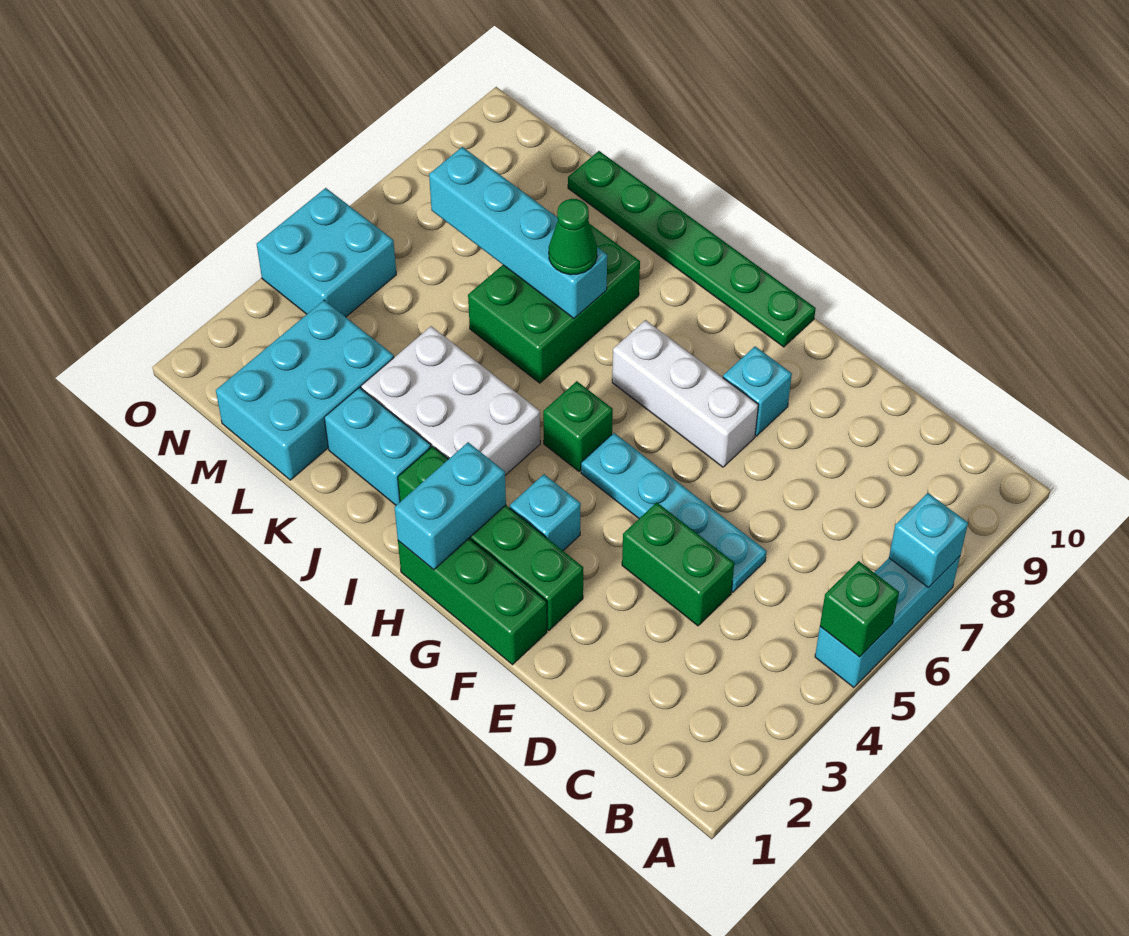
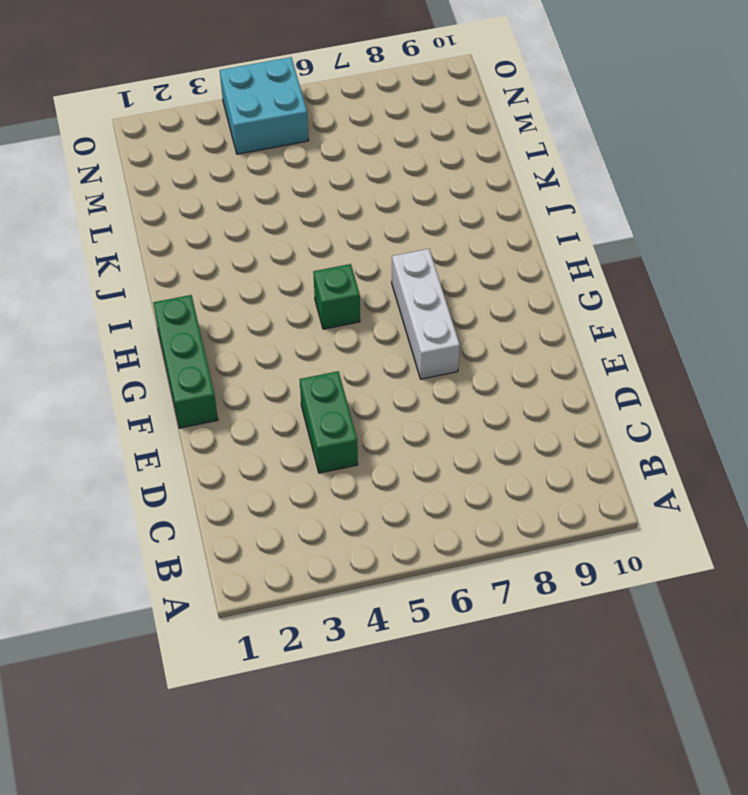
none -> cyan brick A5:A7 level 1
none -> cyan plate D5:G5 level 1
none -> green brick F2:I2 level 1

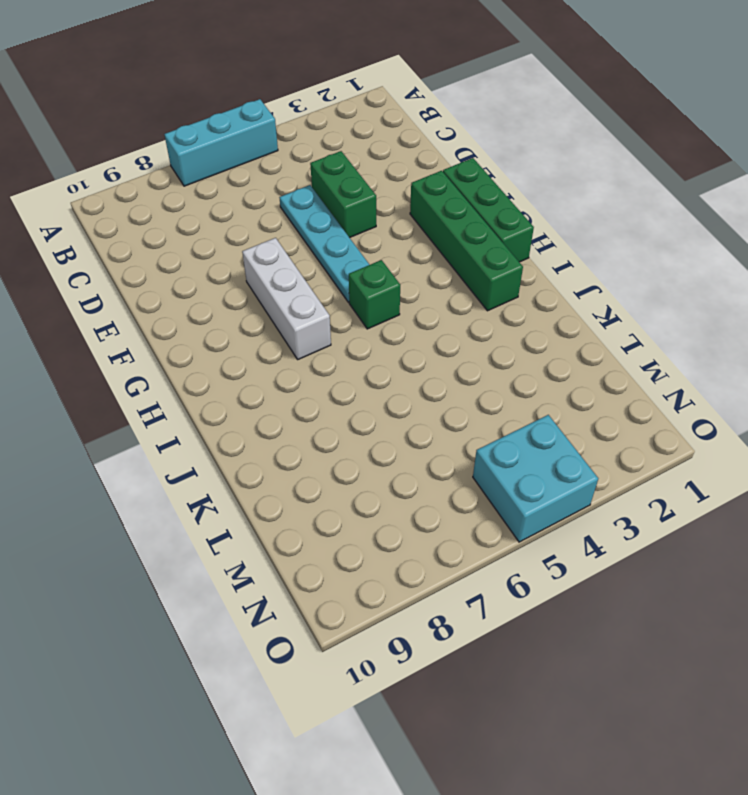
none -> cyan brick F8 level 1
none -> cyan brick G3 level 1
none -> green plate G10:L10 level 1

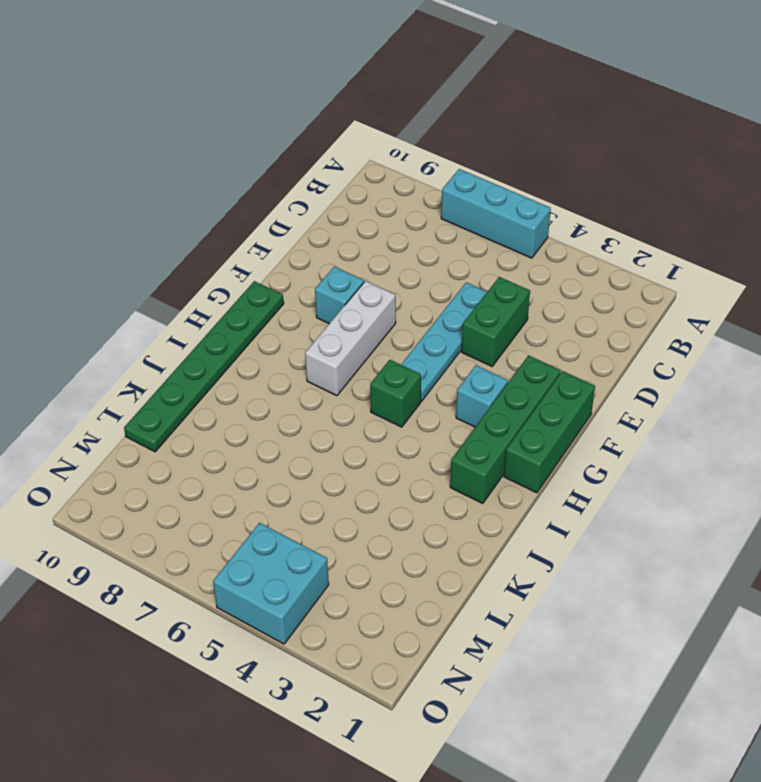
none -> white brick I3:K4 level 1
none -> cyan brick J2:K2 level 1
none -> green brick J6:K8 level 1

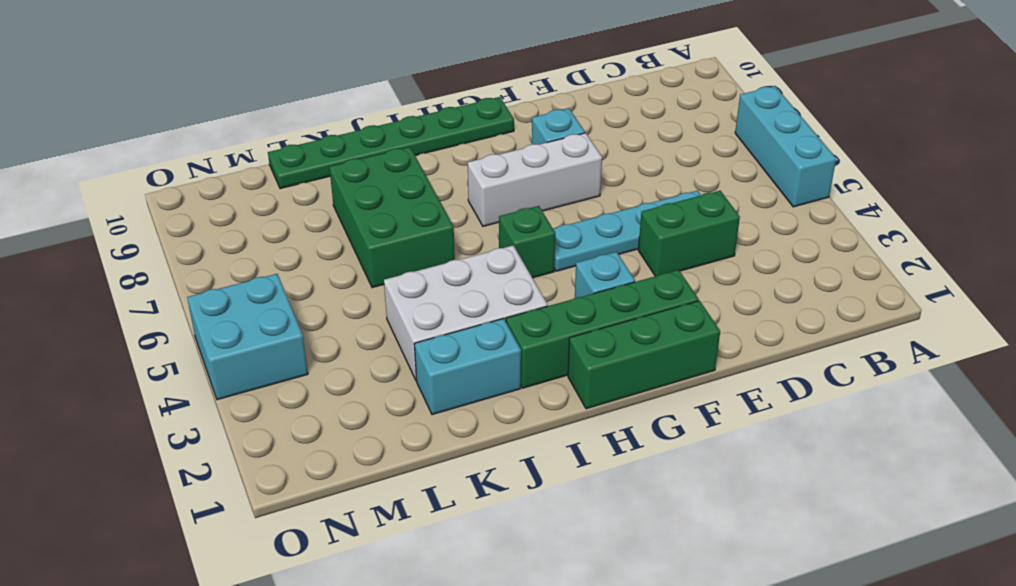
none -> cyan brick L1:M3 level 1
none -> green brick A5 level 2
none -> cyan brick A7 level 2

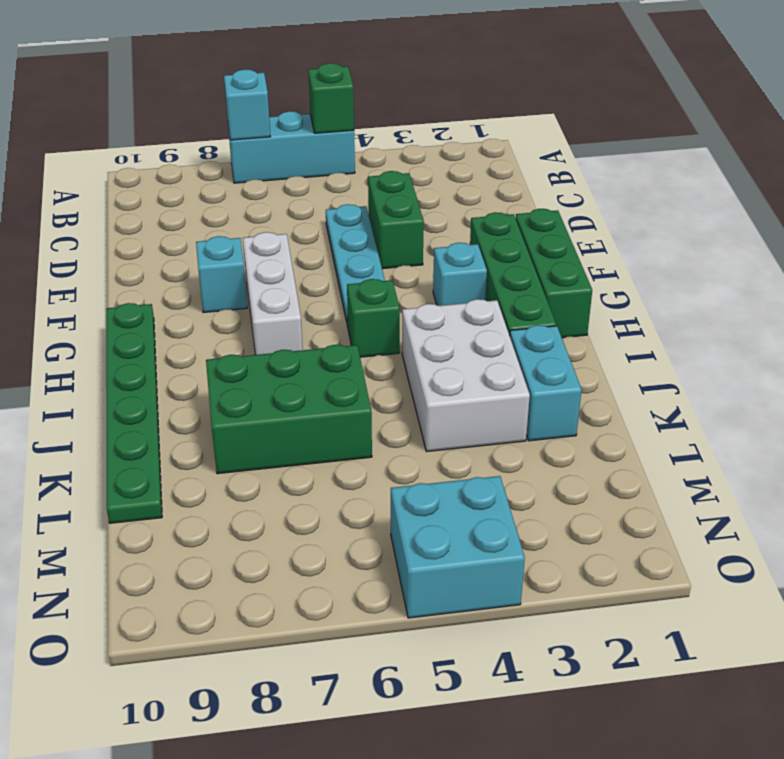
none -> cyan brick L1:M3 level 1
none -> cyan brick H1:H2 level 2
none -> cyan brick J7:M7 level 2

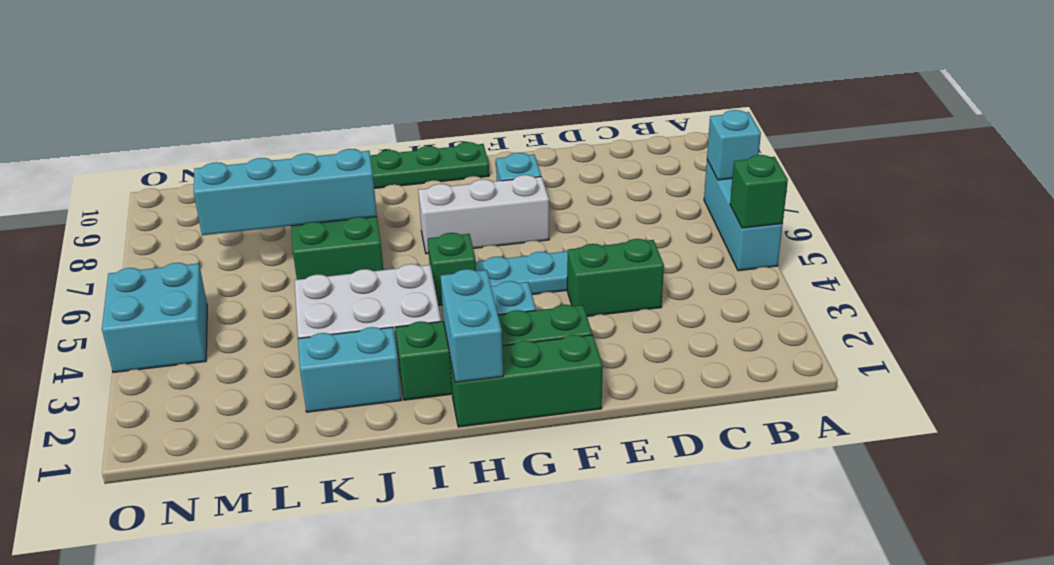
none -> cyan brick L1:M3 level 1
none -> green cone J7 level 3

